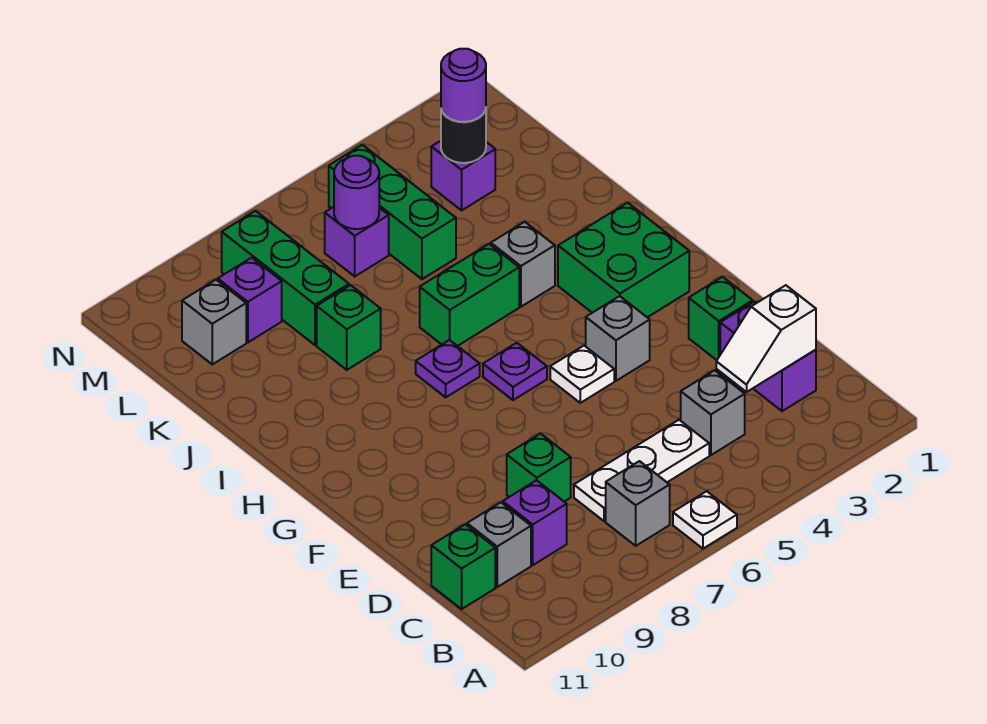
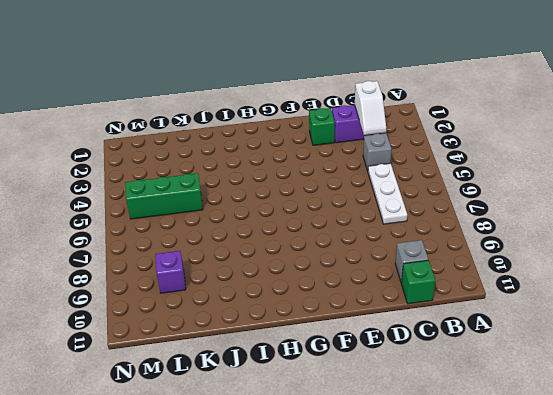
none -> white plate A6 level 1
none -> grey brick B7 level 1
none -> purple brick C9 level 1

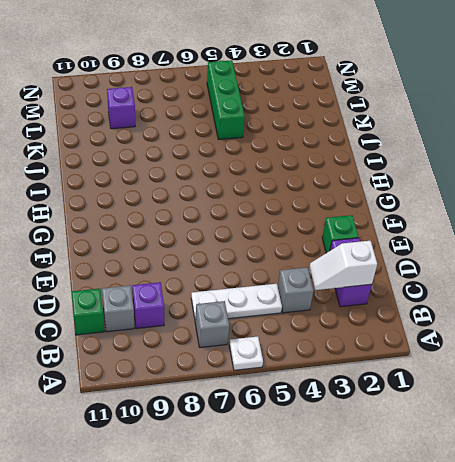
none -> green brick D8 level 1
none -> grey brick F4 level 1
none -> white plate F5 level 1

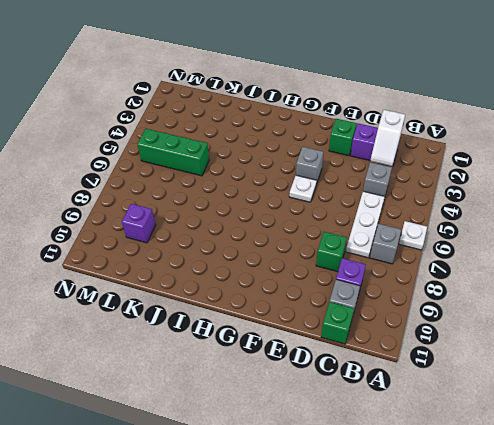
none -> green brick G2:H3 level 1
none -> purple plate G6 level 1
none -> purple plate H7 level 1

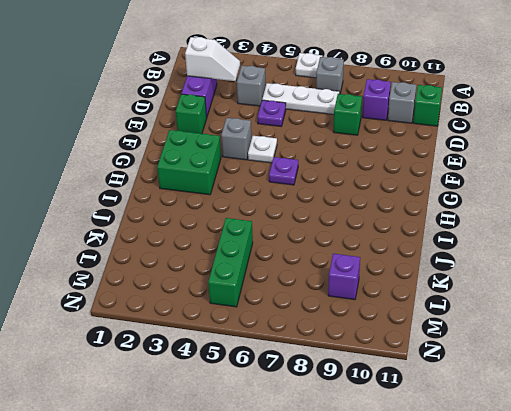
purple plate D5 level 1 -> purple plate H7 level 1
none -> grey brick I4 level 1
none -> green brick I5:I6 level 1
none -> green brick J8 level 1

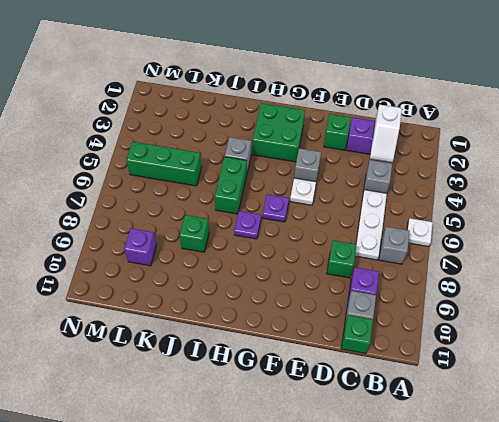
none -> green brick K8:M8 level 1
none -> purple brick L3 level 1
none -> purple brick L6 level 1

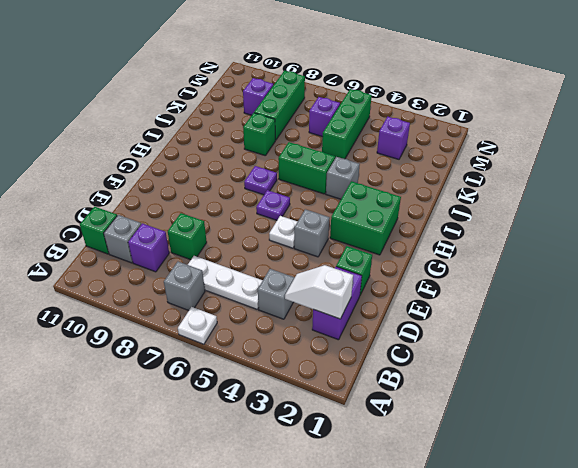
none -> grey brick L10 level 1
none -> black round brick L3 level 2
none -> purple round brick L6 level 2

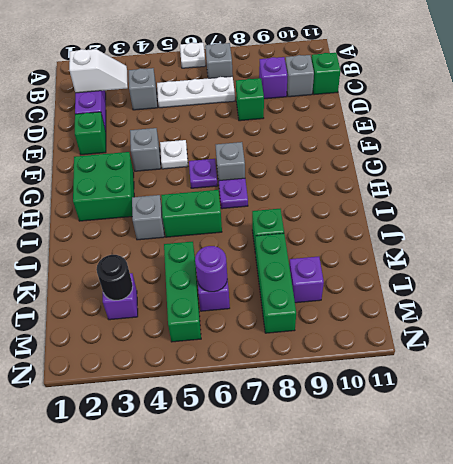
grey brick G7 level 1 -> grey brick L10 level 1
none -> purple round brick L3 level 3

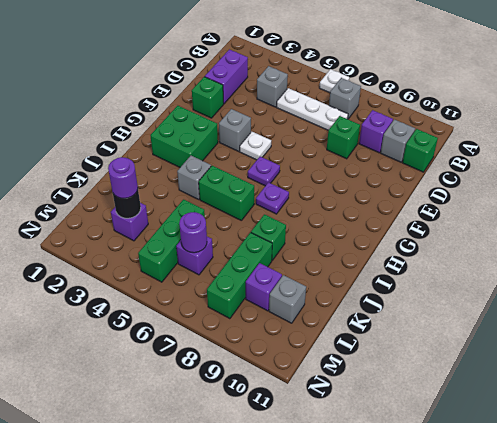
none -> white slope C2:C3 level 2 top 2

